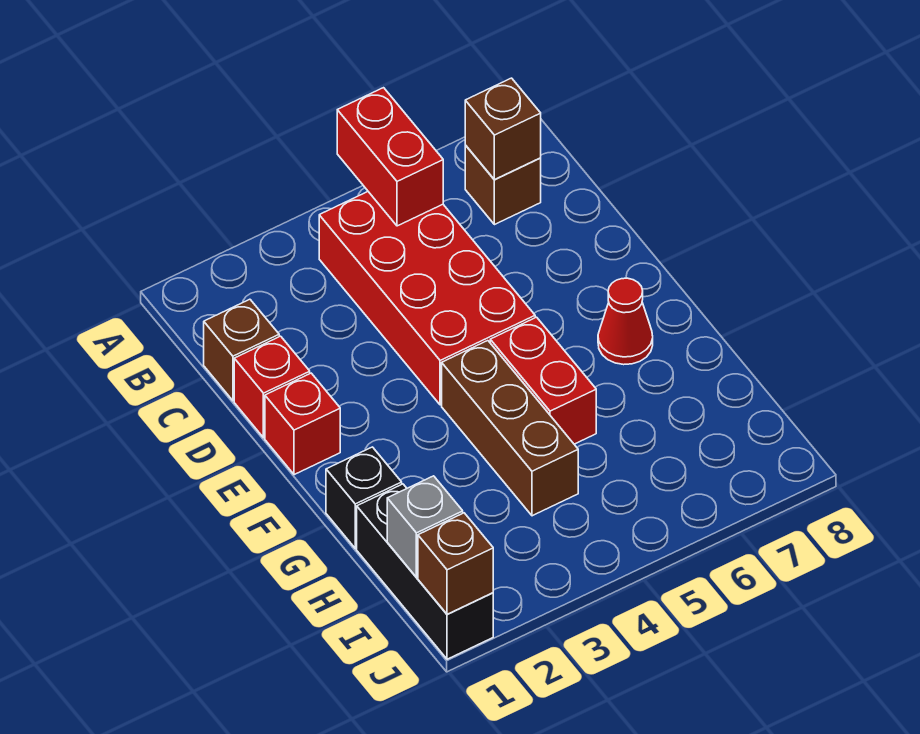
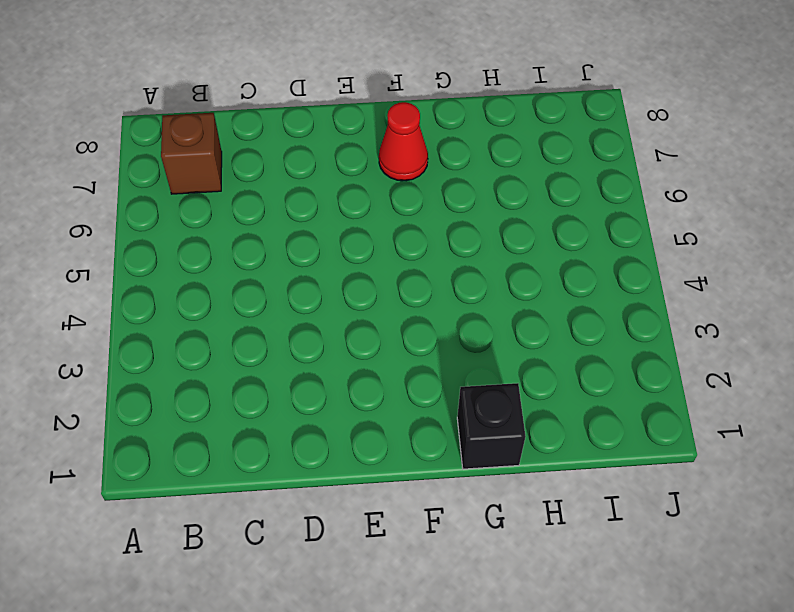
none -> red brick B4:E5 level 1
none -> brown brick C1 level 1
none -> red brick D1 level 1

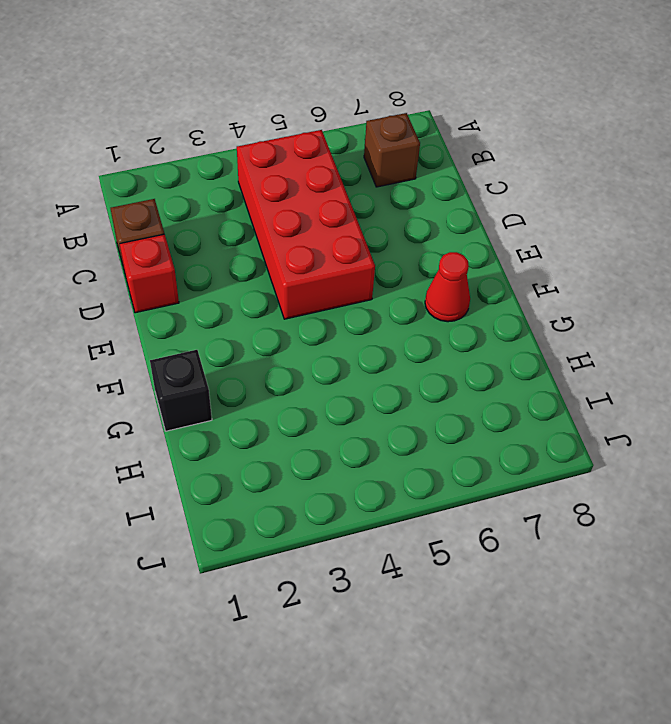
none -> red brick E1 level 1
none -> brown brick F4:H4 level 1
none -> red brick F5:G5 level 1

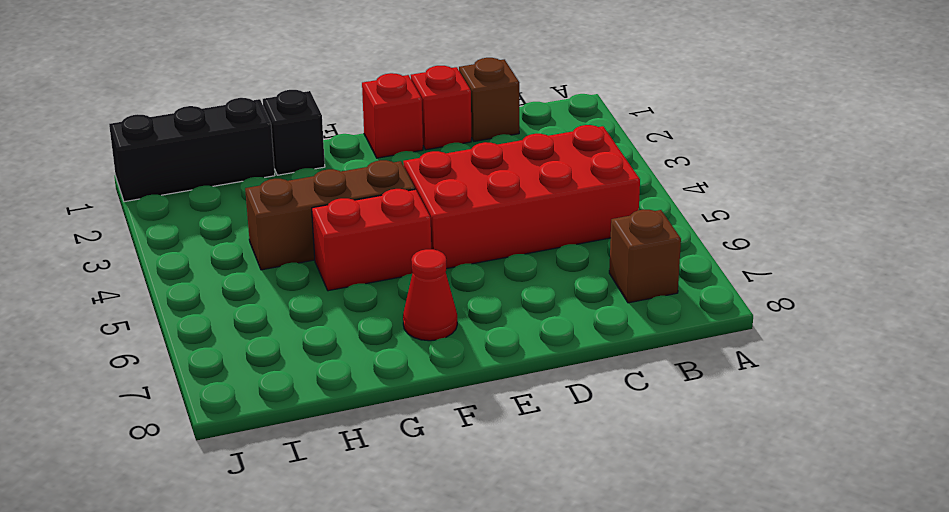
none -> red brick A5:B5 level 2
none -> brown brick B7 level 2
none -> grey brick I1 level 2

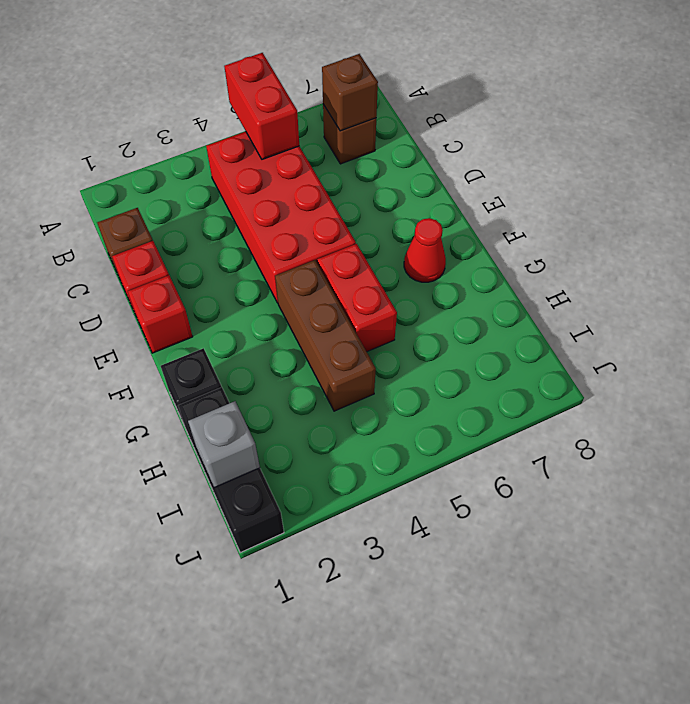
none -> brown brick J1 level 2

